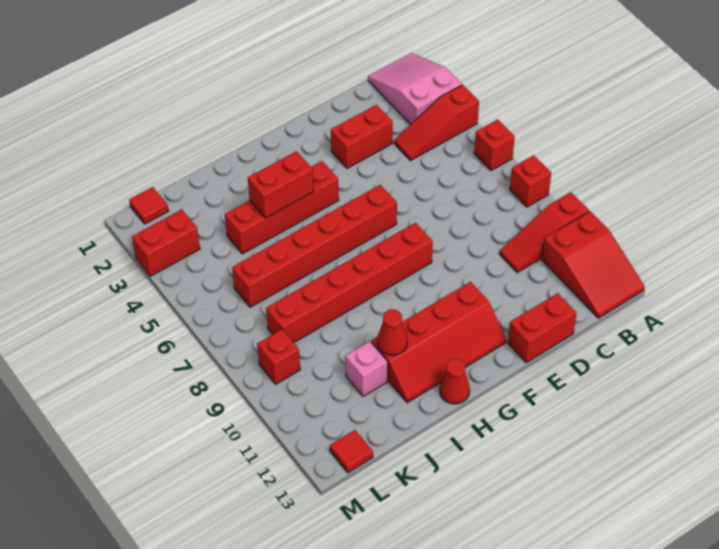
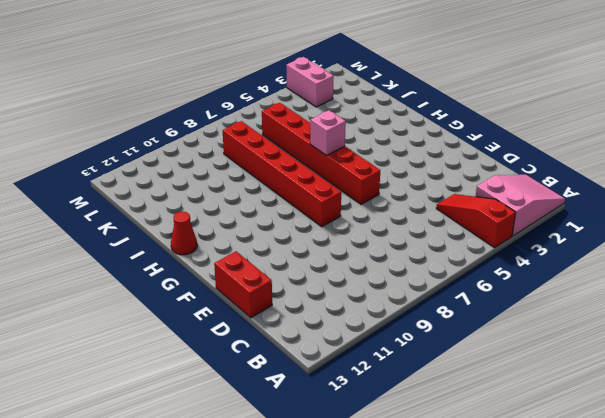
pink brick H6 level 2 -> pink brick J11 level 1
pink brick L3:M3 level 1 -> red brick L3:M3 level 1
none -> red brick A6 level 1
none -> red brick A8 level 1
none -> red slope A10:C10 level 1 top A

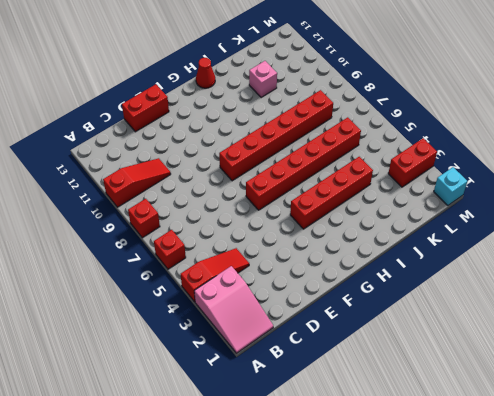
cyan brick M1 level 1 -> none
none -> red slope A11:B13 level 1 top 11
none -> red brick D3:E3 level 1
none -> red slope F11:I12 level 1 top 11

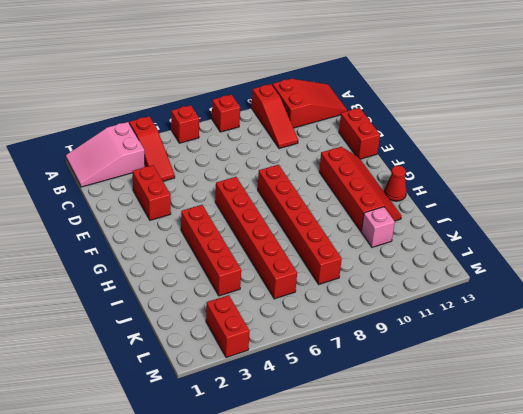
none -> red tile L1 level 1
none -> red brick L9 level 1
none -> red tile L13 level 1

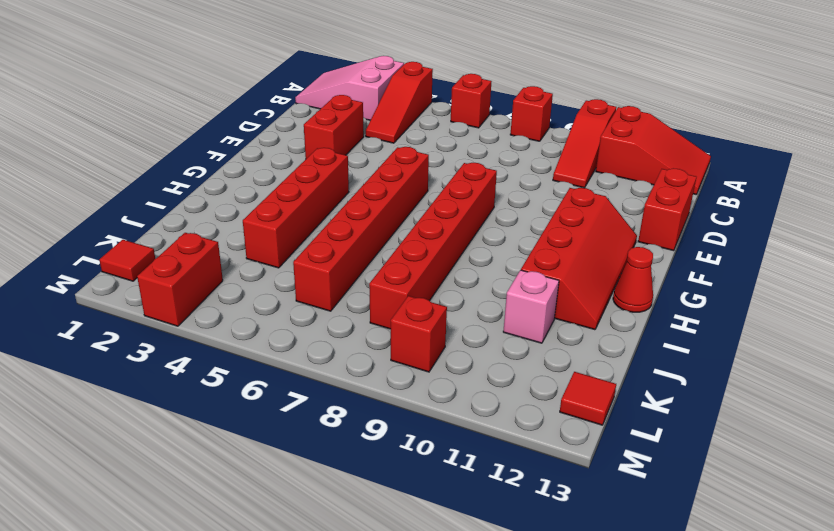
none -> red brick H4:I4 level 2
none -> red cone I11 level 2

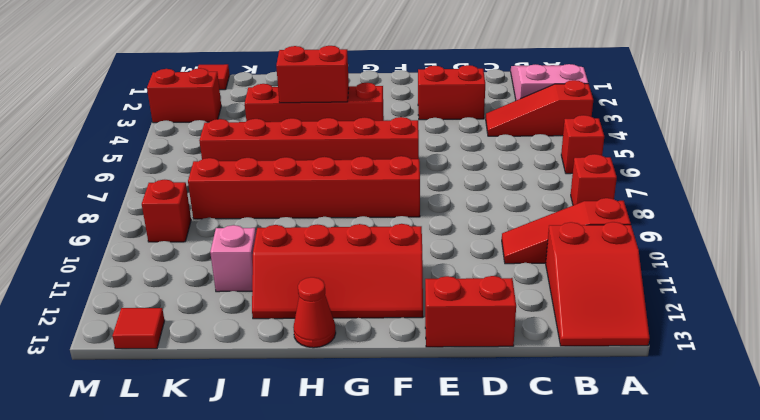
none -> red cone I11 level 2

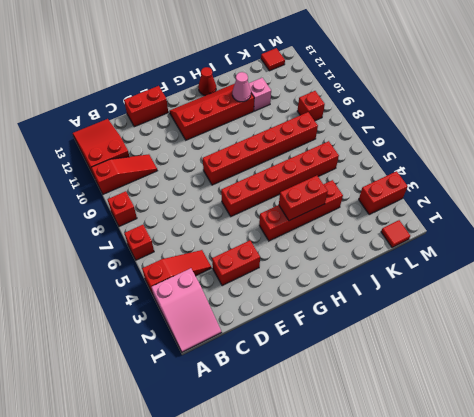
pink cone I11 level 2 -> red cone I11 level 2

